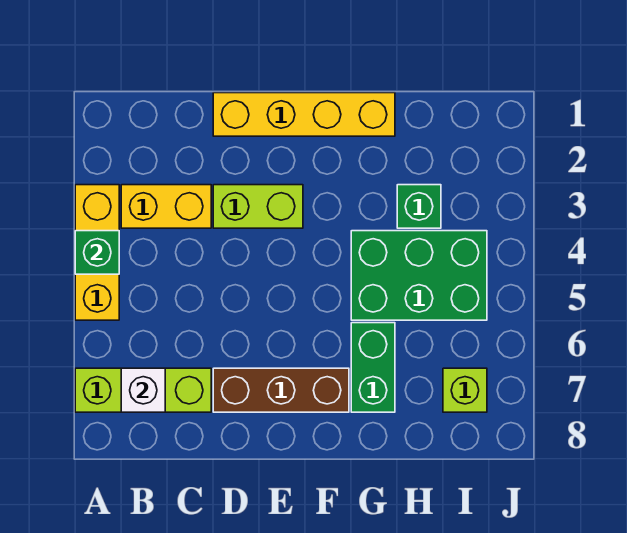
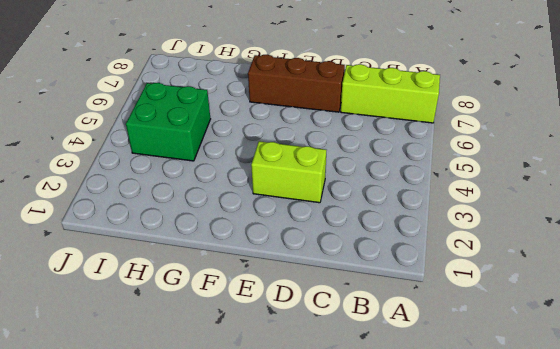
green brick H4:I5 level 1 -> green brick G4:I5 level 1
none -> yellow brick A3:A5 level 1
none -> yellow brick B3:C3 level 1
none -> yellow brick D1:G1 level 1

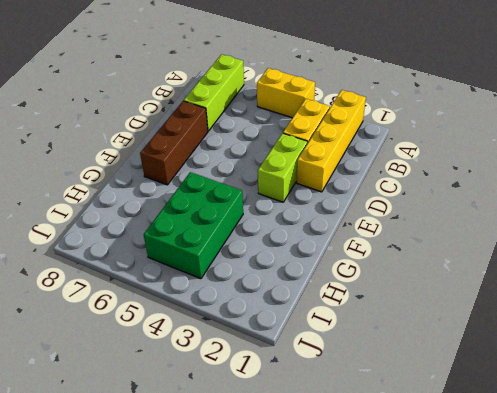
yellow brick A2:D2 level 1 -> yellow brick D1:G1 level 1
yellow brick A4:A5 level 1 -> yellow brick A3:A5 level 1
none -> green brick G6:G7 level 1
none -> green brick H3 level 1
none -> lime brick I7 level 1

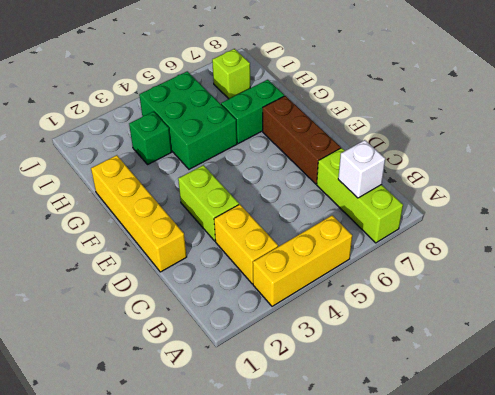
none -> green brick A4 level 2

